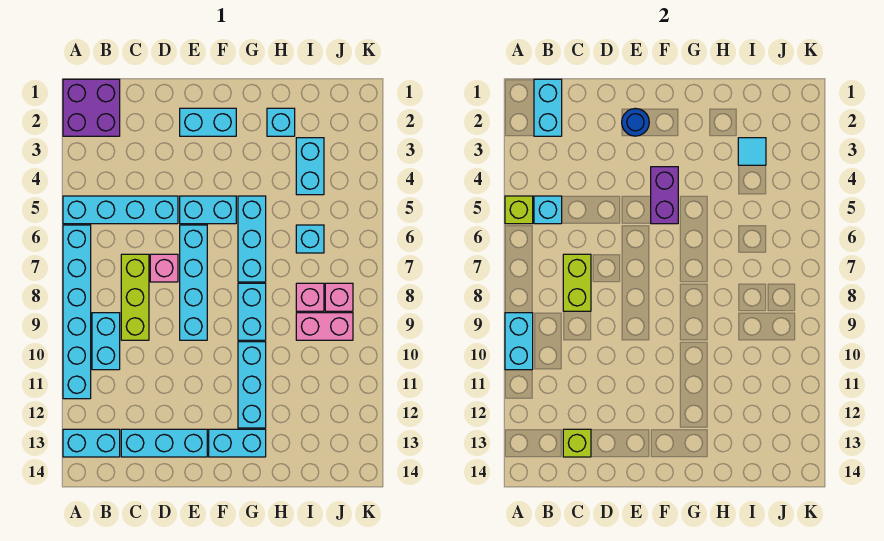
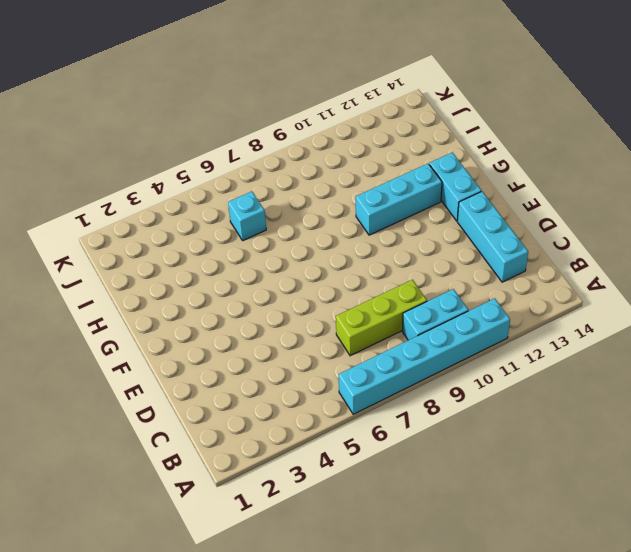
none -> purple brick A1:B2 level 1
none -> cyan brick A5:D5 level 1
none -> cyan brick A13:B13 level 1
none -> pink brick D7 level 1

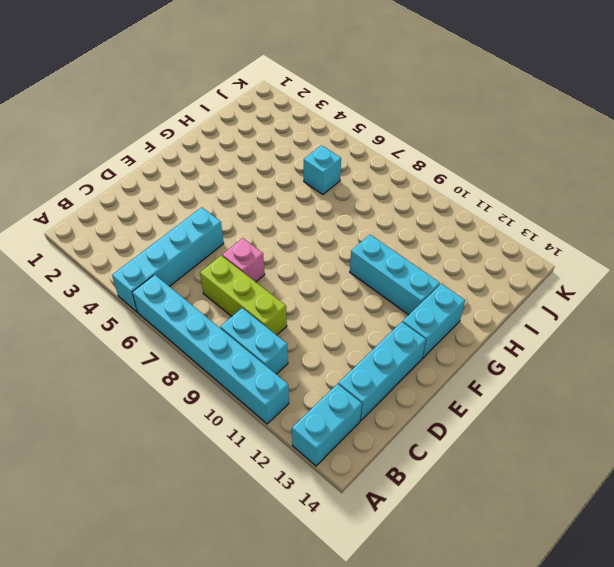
none -> purple brick A1:B2 level 1
none -> cyan brick E2:F2 level 1
none -> cyan brick E5:F5 level 1
none -> cyan brick E6:E9 level 1

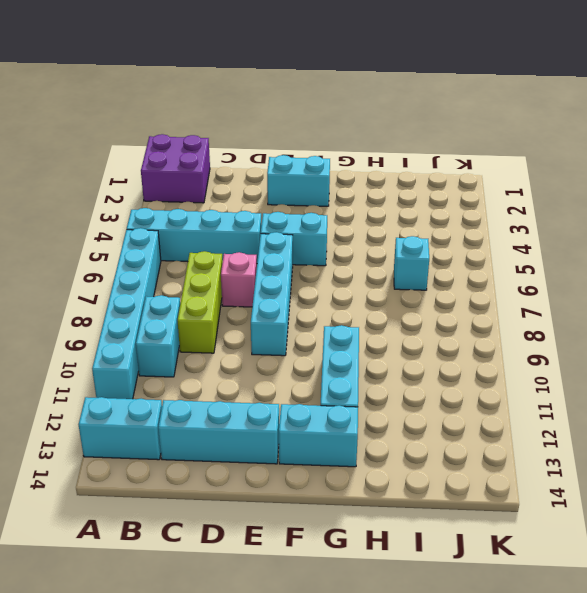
none -> cyan brick G5:G7 level 1
none -> cyan brick G8:G9 level 1
none -> cyan brick H2 level 1
none -> cyan brick I3:I4 level 1

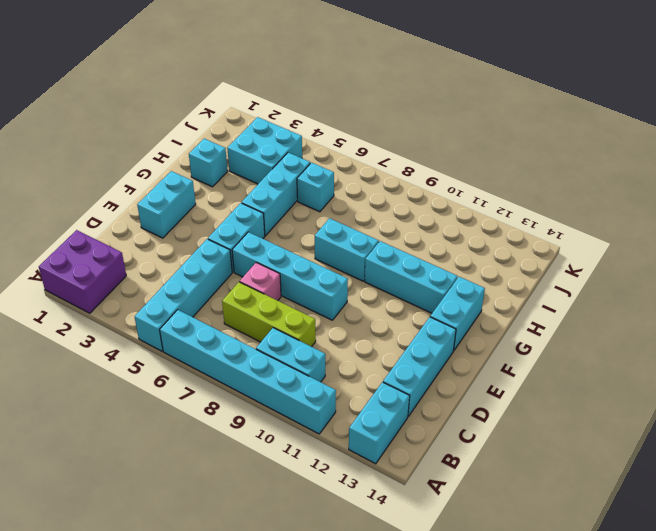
cyan brick G5:I5 level 1 -> cyan brick G5:G7 level 1
cyan brick I3:J4 level 1 -> cyan brick I3:I4 level 1
none -> pink brick I8 level 1
none -> pink brick I9:J9 level 1
none -> pink brick J8 level 1
none -> lime brick A5 level 2

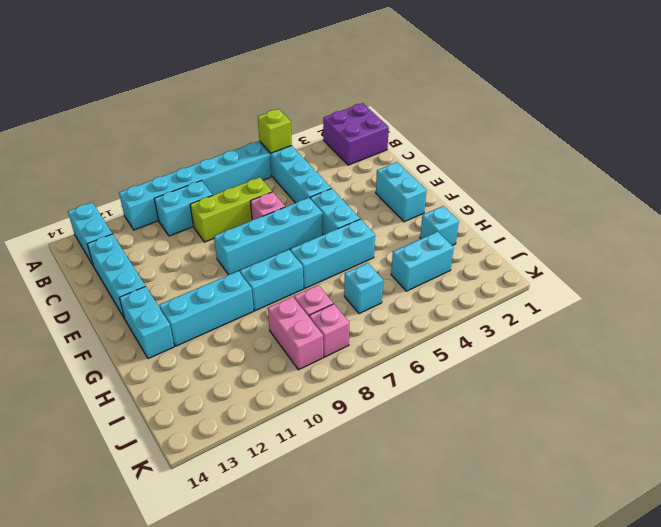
none -> cyan brick A9:A10 level 2
none -> cyan brick B1:B2 level 2
none -> cyan brick B5 level 2
none -> lime brick C7:C8 level 2

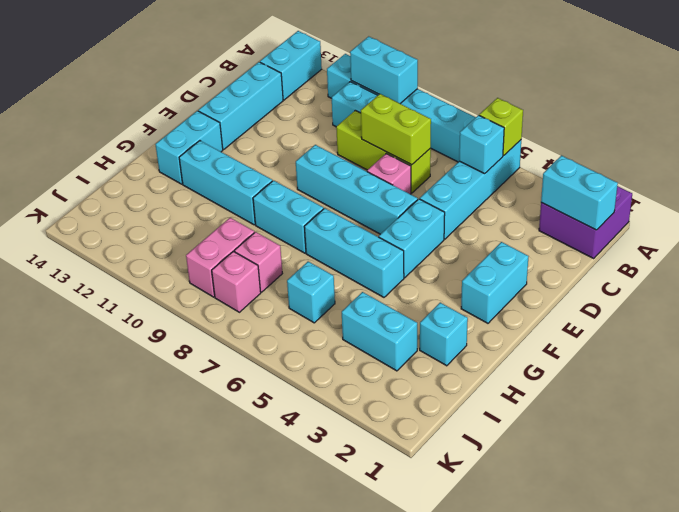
none -> lime brick C13 level 2
none -> blue round brick E2 level 2
none -> purple brick F4:F5 level 2
none -> cyan tile I3 level 2

